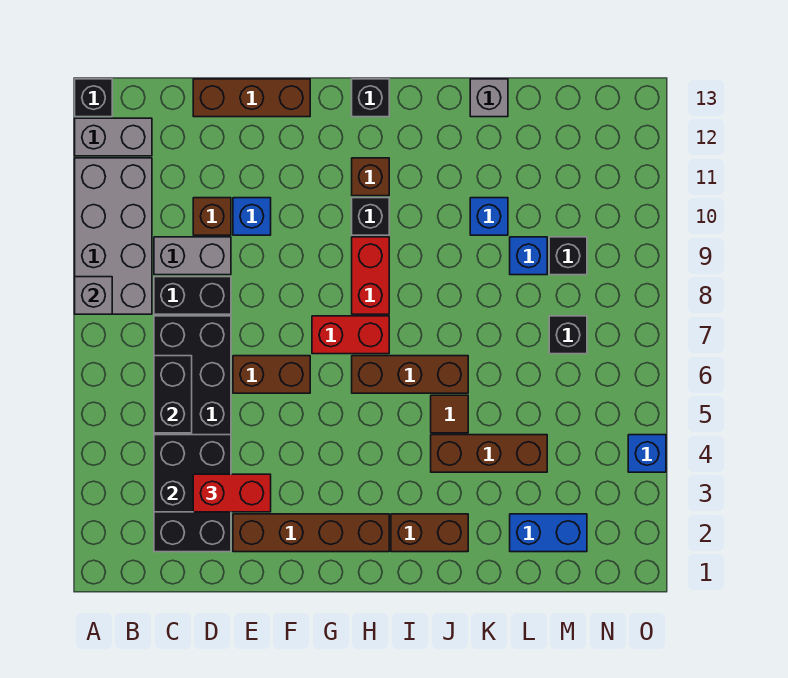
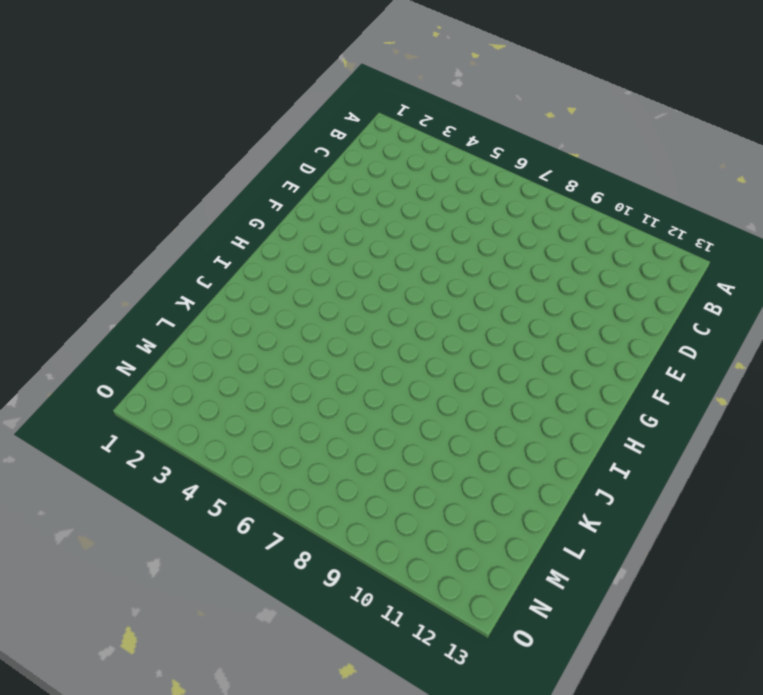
none -> grey brick A8:B11 level 1
none -> grey brick A12:B12 level 1
none -> black brick A13 level 1
none -> black brick C2:D7 level 1

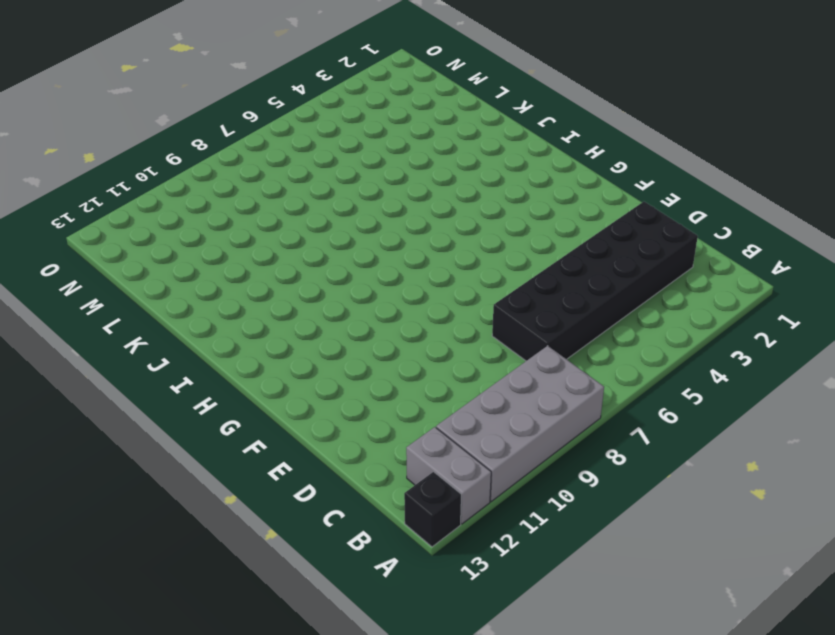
none -> black brick C8:D8 level 1
none -> grey brick C9:D9 level 1
none -> brown brick D10 level 1
none -> brown brick D13:F13 level 1

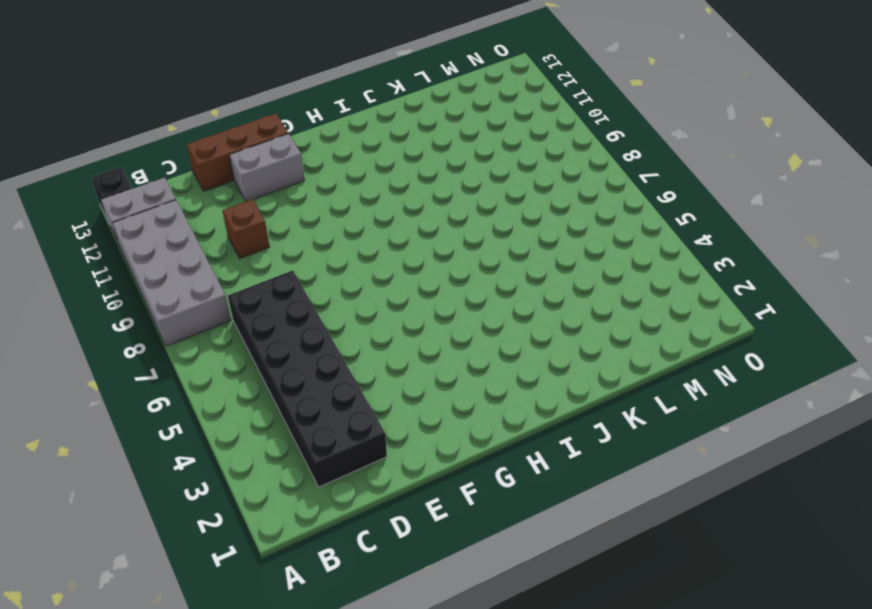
grey brick E12:F12 level 1 -> grey brick C9:D9 level 1
none -> black brick C8:D8 level 1
none -> brown brick E2:H2 level 1
none -> brown brick E6:F6 level 1
none -> blue brick E10 level 1

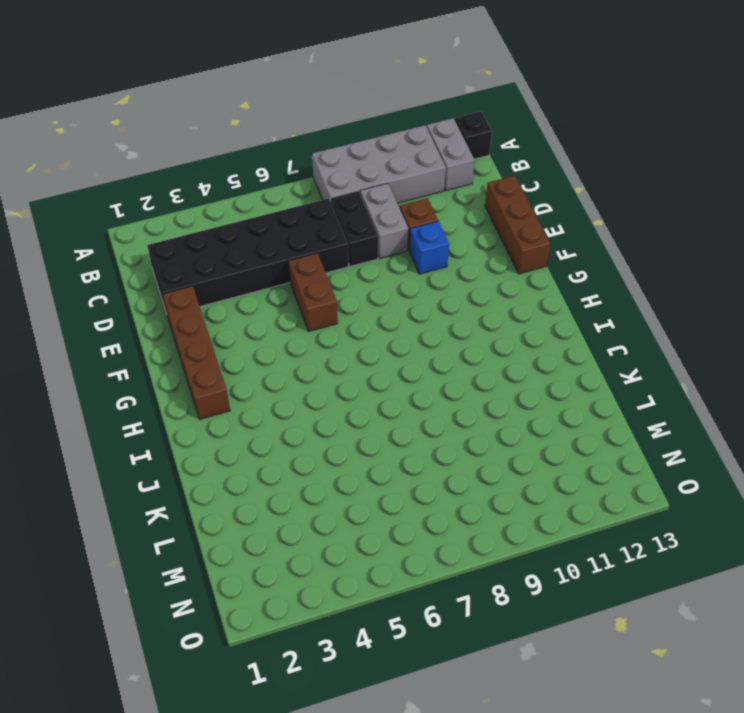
none -> red brick G7:H7 level 1
none -> brown brick H6:J6 level 1
none -> red brick H8:H9 level 1
none -> black brick H10 level 1

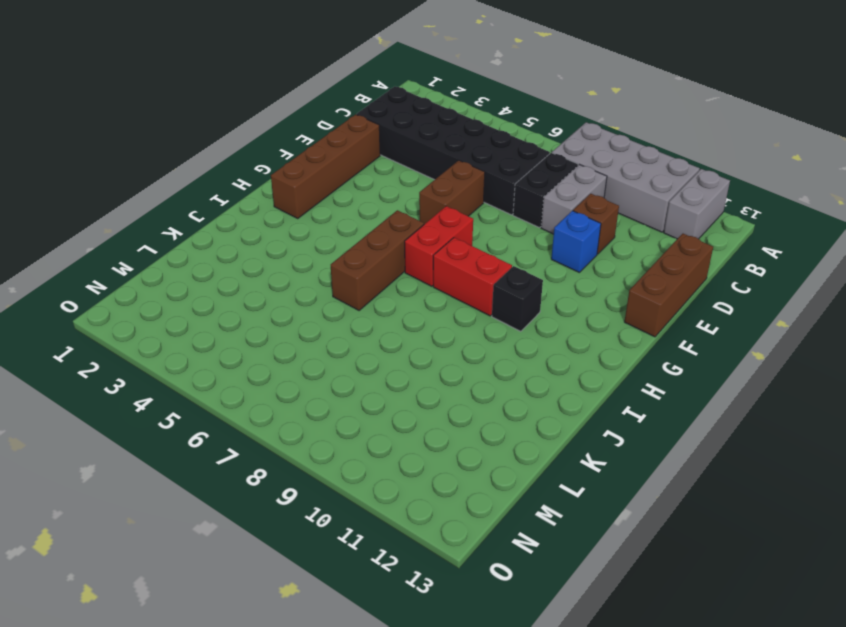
none -> black brick A13 level 1
none -> brown brick H11 level 1
none -> black brick H13 level 1
none -> brown brick I2:J2 level 1

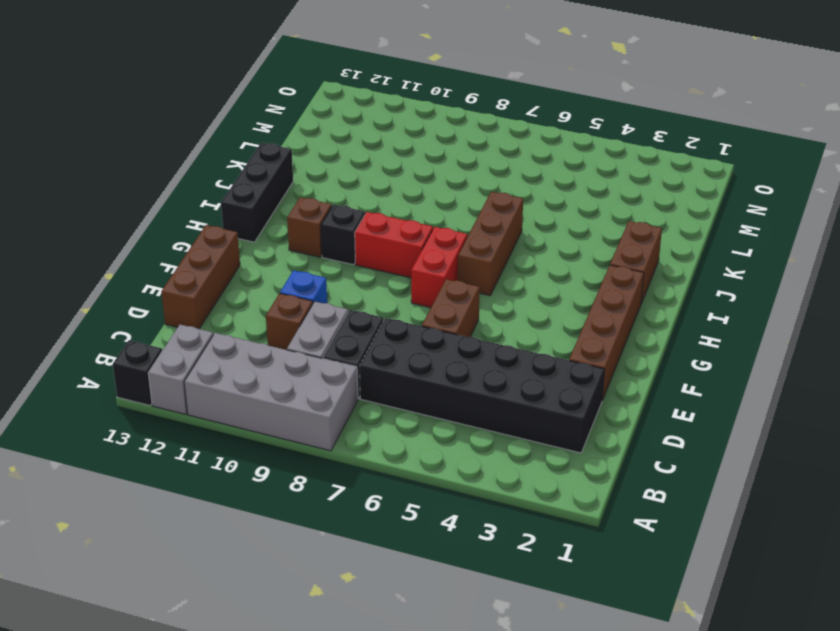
black brick H13:J13 level 1 -> black brick H13 level 1
none -> brown brick J4:L4 level 1
none -> brown tile J5 level 1
none -> blue brick K10 level 1
none -> grey brick K13 level 1

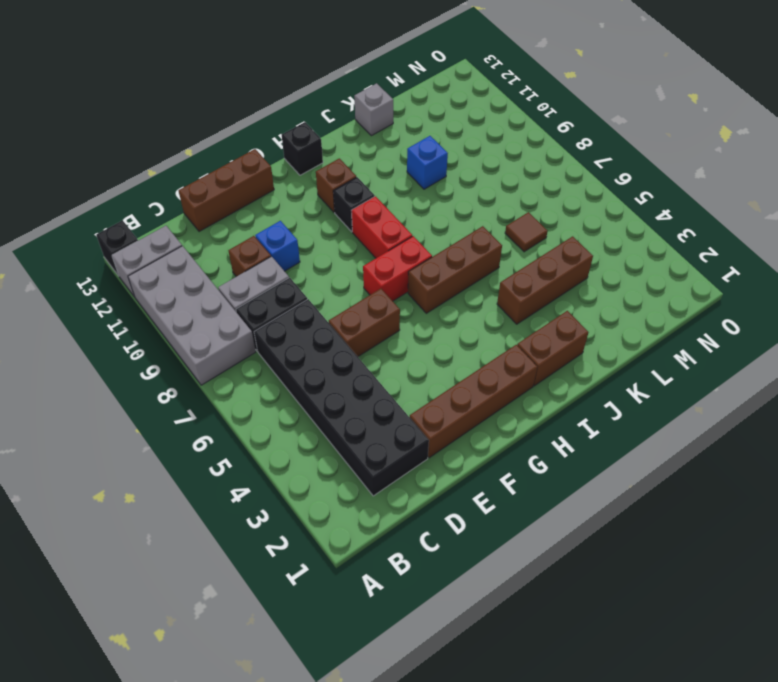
brown tile L6 level 1 -> brown tile J5 level 1
none -> blue brick L2:M2 level 1
none -> blue brick L9 level 1
none -> black brick M7 level 1
none -> black brick M9 level 1

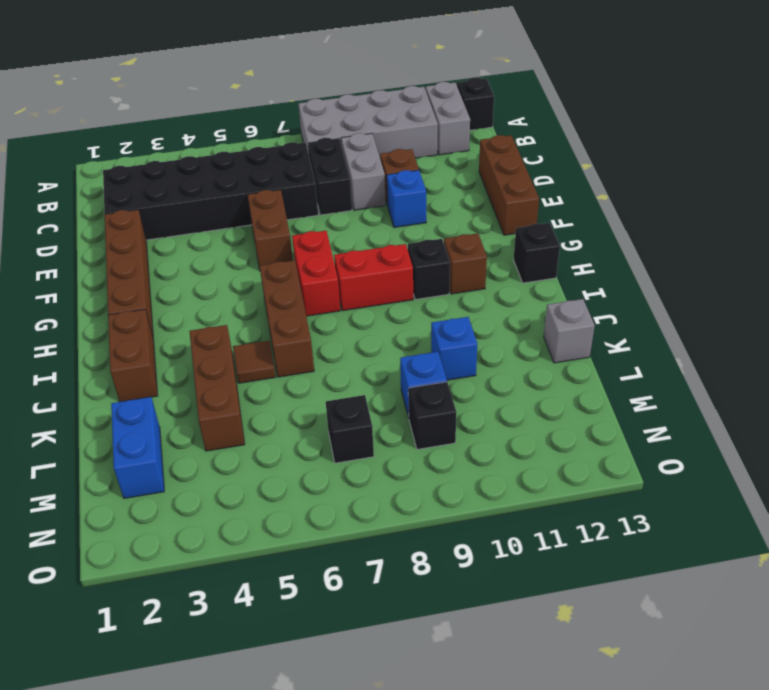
none -> blue brick O4 level 1
none -> grey brick A8 level 2
none -> black brick C3:D4 level 2
none -> black brick C5:C6 level 2

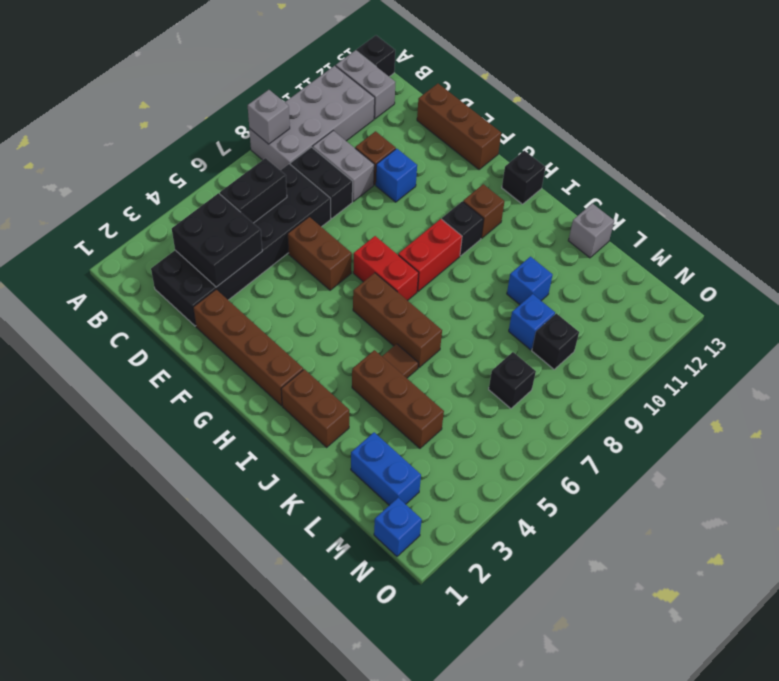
blue brick N1 level 1 -> blue brick O4 level 1
none -> red brick D3:E3 level 3

